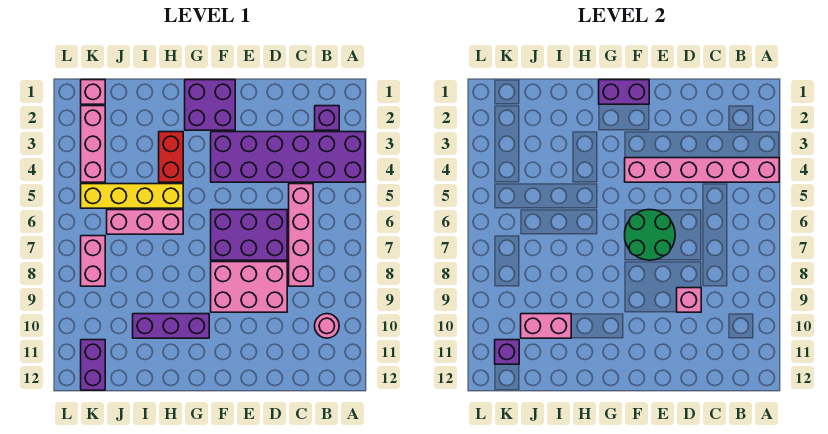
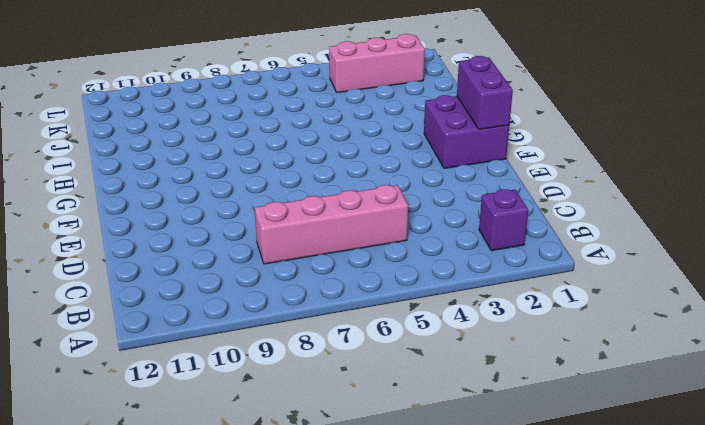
none -> purple brick A3:F4 level 1
none -> pink round brick B10 level 1
none -> purple brick D6:F7 level 1

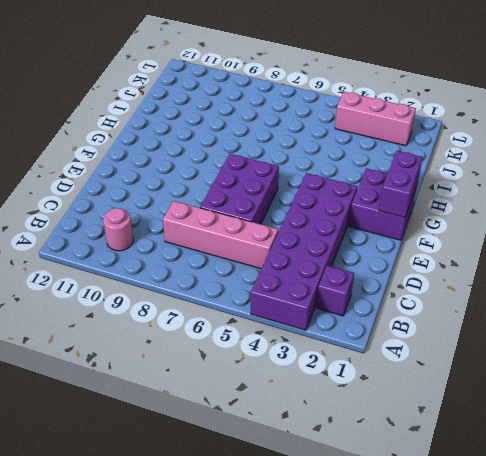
none -> pink brick D8:F9 level 1
none -> purple brick G10:I10 level 1
none -> red brick H3:H4 level 1

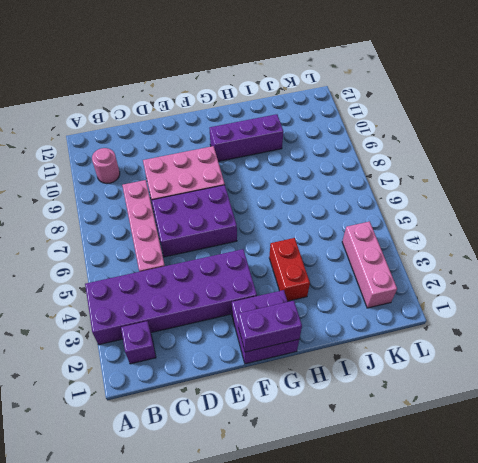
none -> yellow brick H5:K5 level 1
none -> pink brick H6:J6 level 1
none -> pink brick K1 level 1

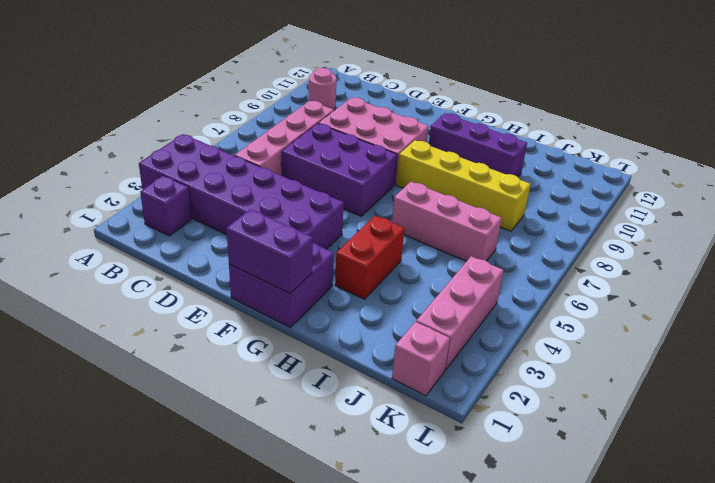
yellow brick G8:J8 level 1 -> yellow brick H5:K5 level 1
none -> pink brick K7:K8 level 1
none -> purple brick K11:K12 level 1
none -> pink brick A4:F4 level 2

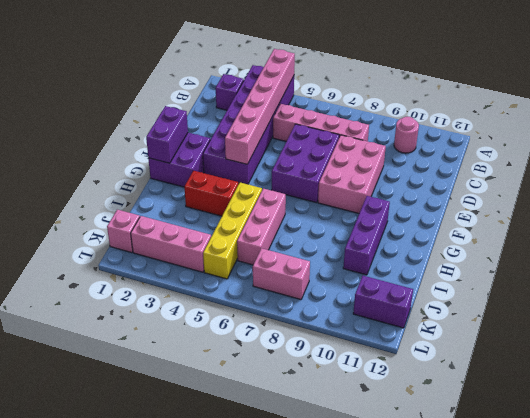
none -> pink brick D9 level 2
none -> green round brick E6:F7 level 2
none -> pink brick I10:J10 level 2

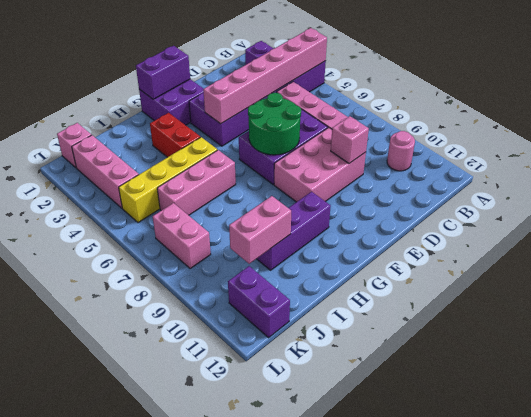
none -> purple brick K11 level 2

